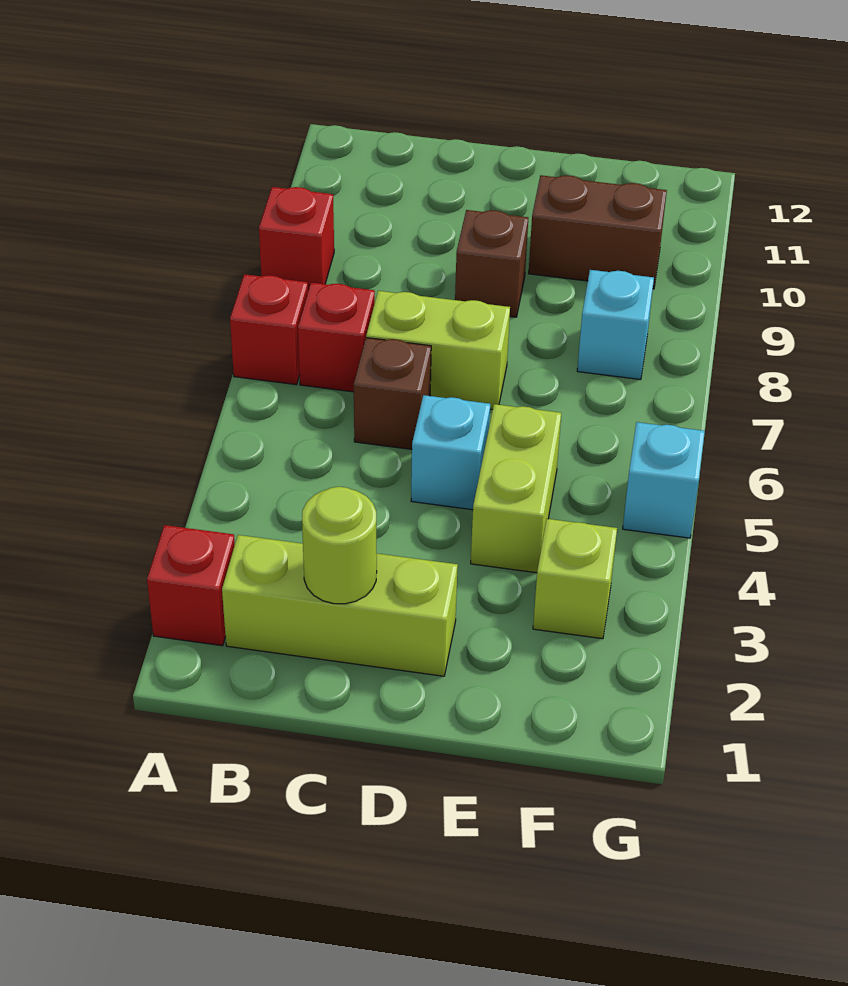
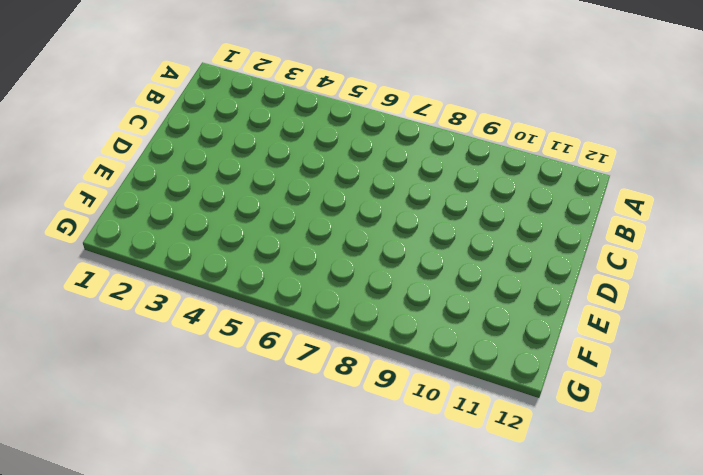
none -> red brick A2 level 1
none -> red brick A7 level 1
none -> red brick A9 level 1

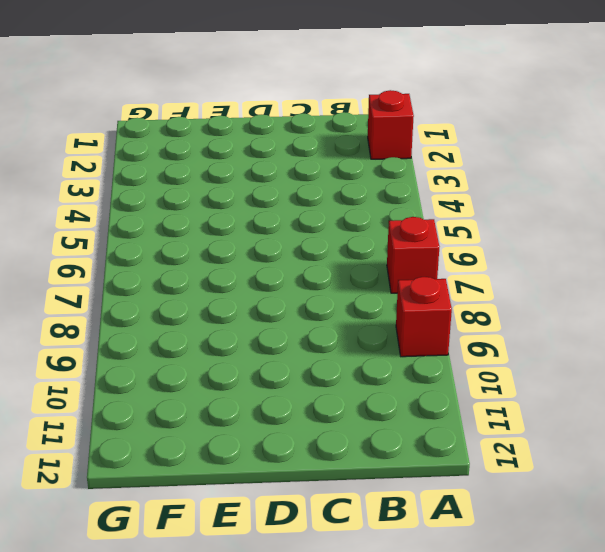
none -> lime brick B2:D2 level 1
none -> red brick B7 level 1
none -> brown brick C6 level 1

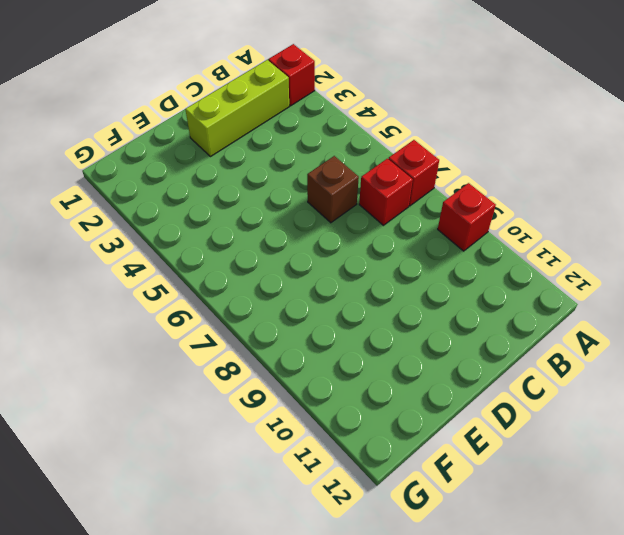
none -> lime brick C7:D7 level 1
none -> cyan brick D5 level 1
none -> brown brick D9 level 1

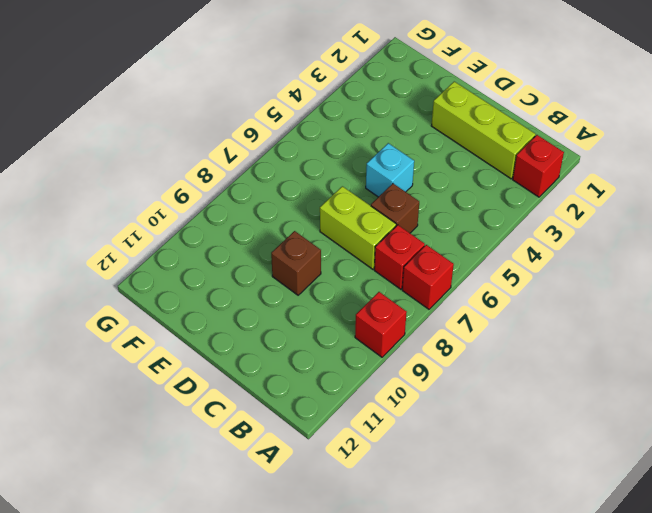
none -> lime brick E4:E5 level 1
none -> brown brick E10:F10 level 1
none -> lime brick F3 level 1

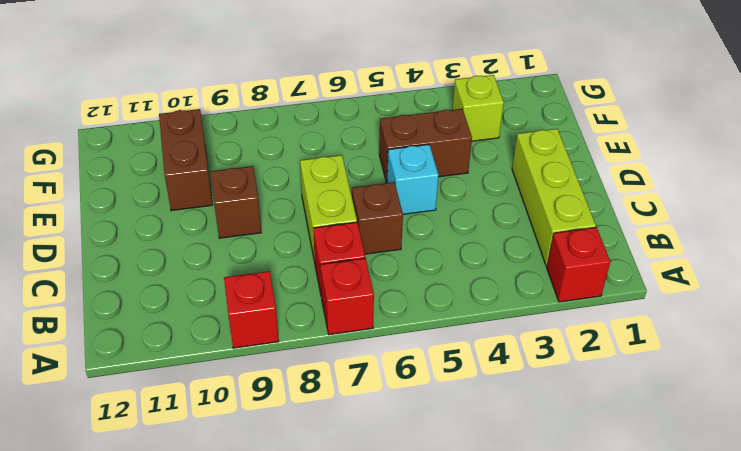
brown brick E4:E5 level 1 -> lime brick E4:E5 level 1
none -> cyan brick F8 level 1
none -> cyan brick G5 level 1
none -> lime round brick C2 level 2

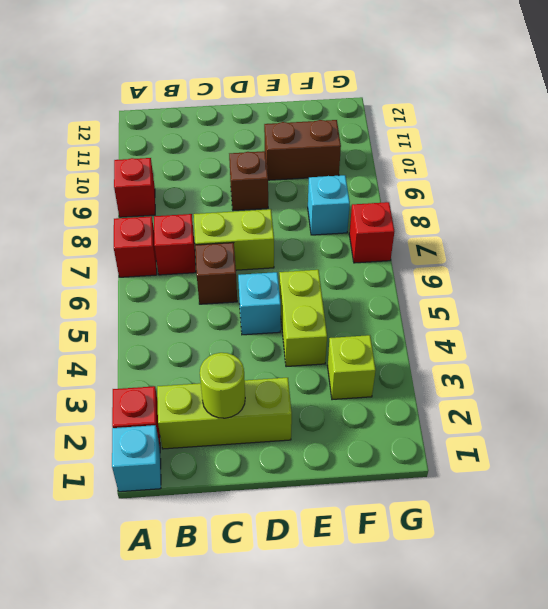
cyan brick A1 level 1 -> cyan brick G5 level 1
red brick G7 level 1 -> none

